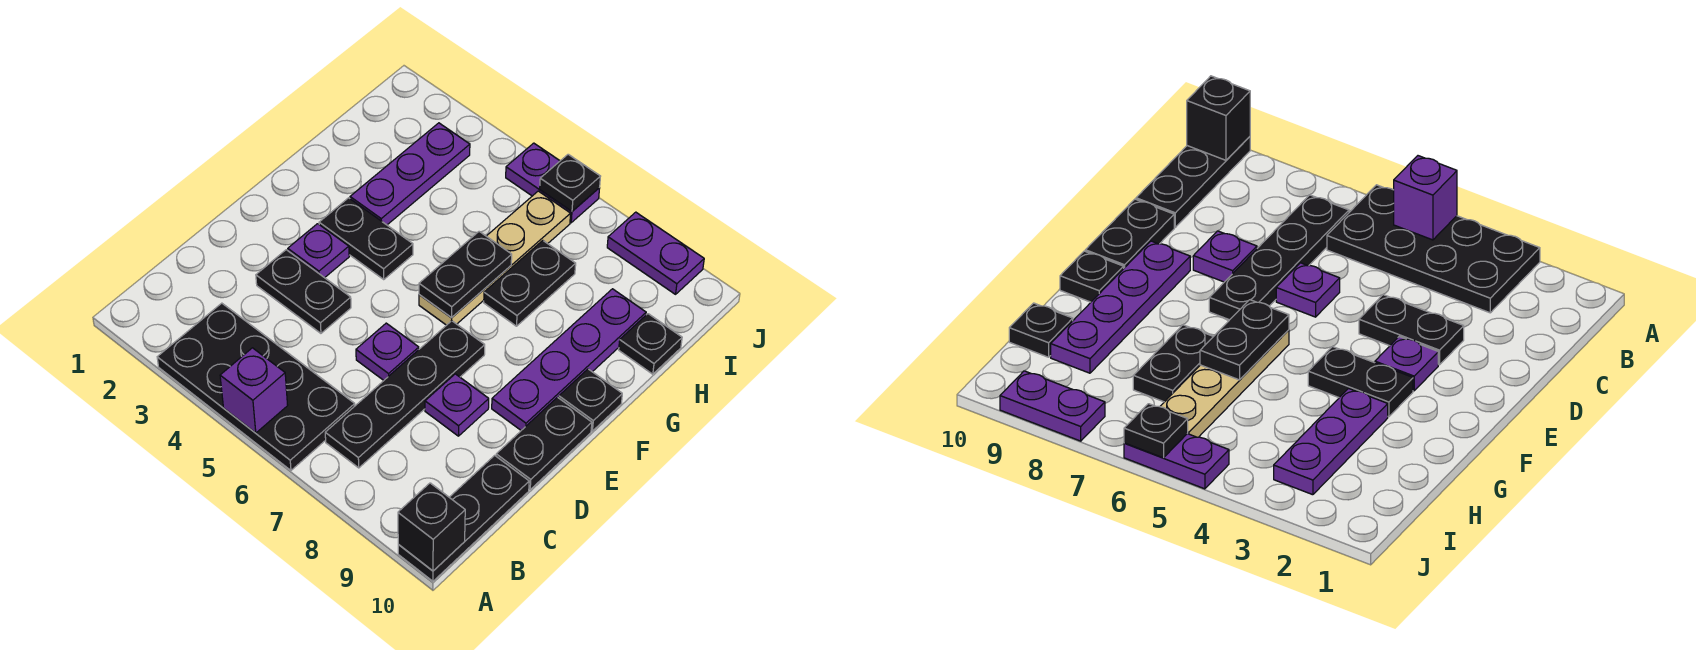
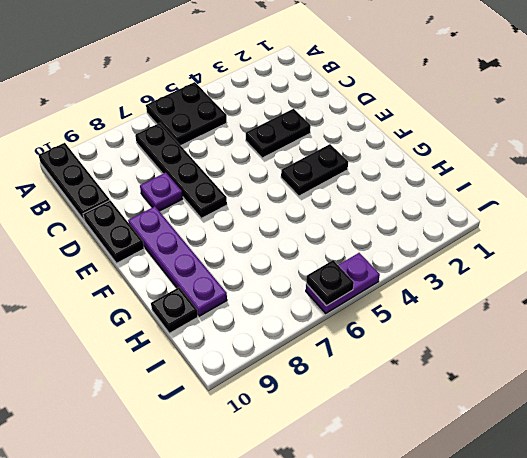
black plate A5:B6 level 1 -> black plate A3:B6 level 1
none -> purple plate D6 level 1
none -> purple plate E3 level 1
none -> tan plate F6:I6 level 1

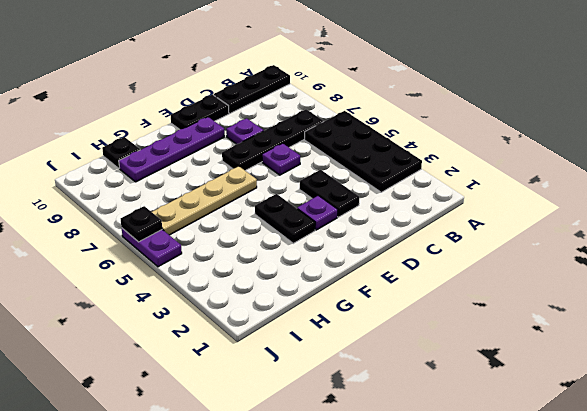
none -> black plate F10 level 1
none -> purple plate G3:I3 level 1
none -> black plate G7:H7 level 1

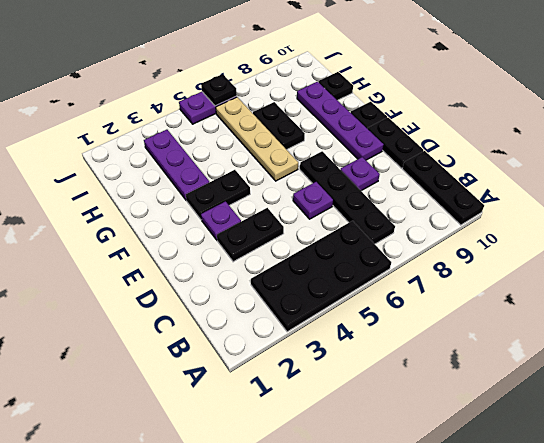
none -> purple plate J8:J9 level 1
none -> purple brick A5 level 2
none -> black brick A10 level 2

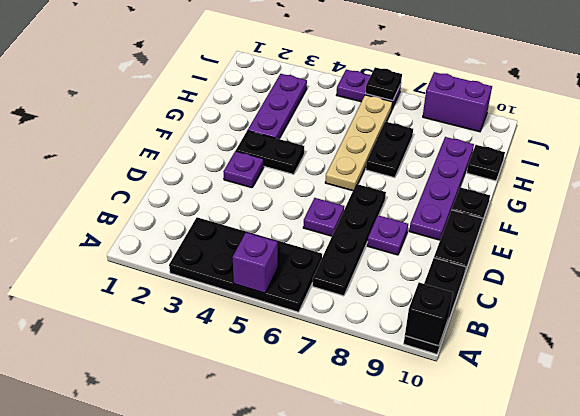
purple brick J8:J9 level 1 -> purple plate J8:J9 level 1
none -> black plate D3:D4 level 1
none -> black plate F6:G6 level 2

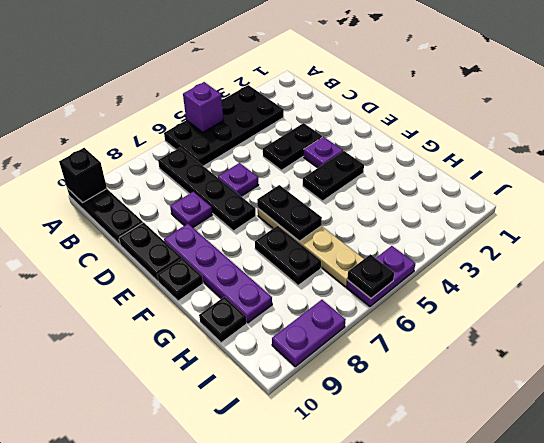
none -> purple plate G3:I3 level 1

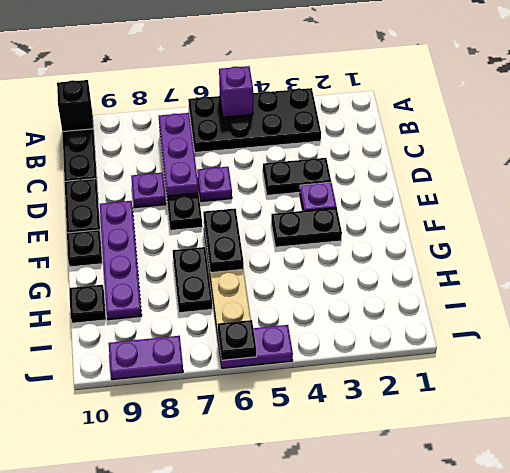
purple plate B7:D7 level 2 -> purple plate G3:I3 level 1

